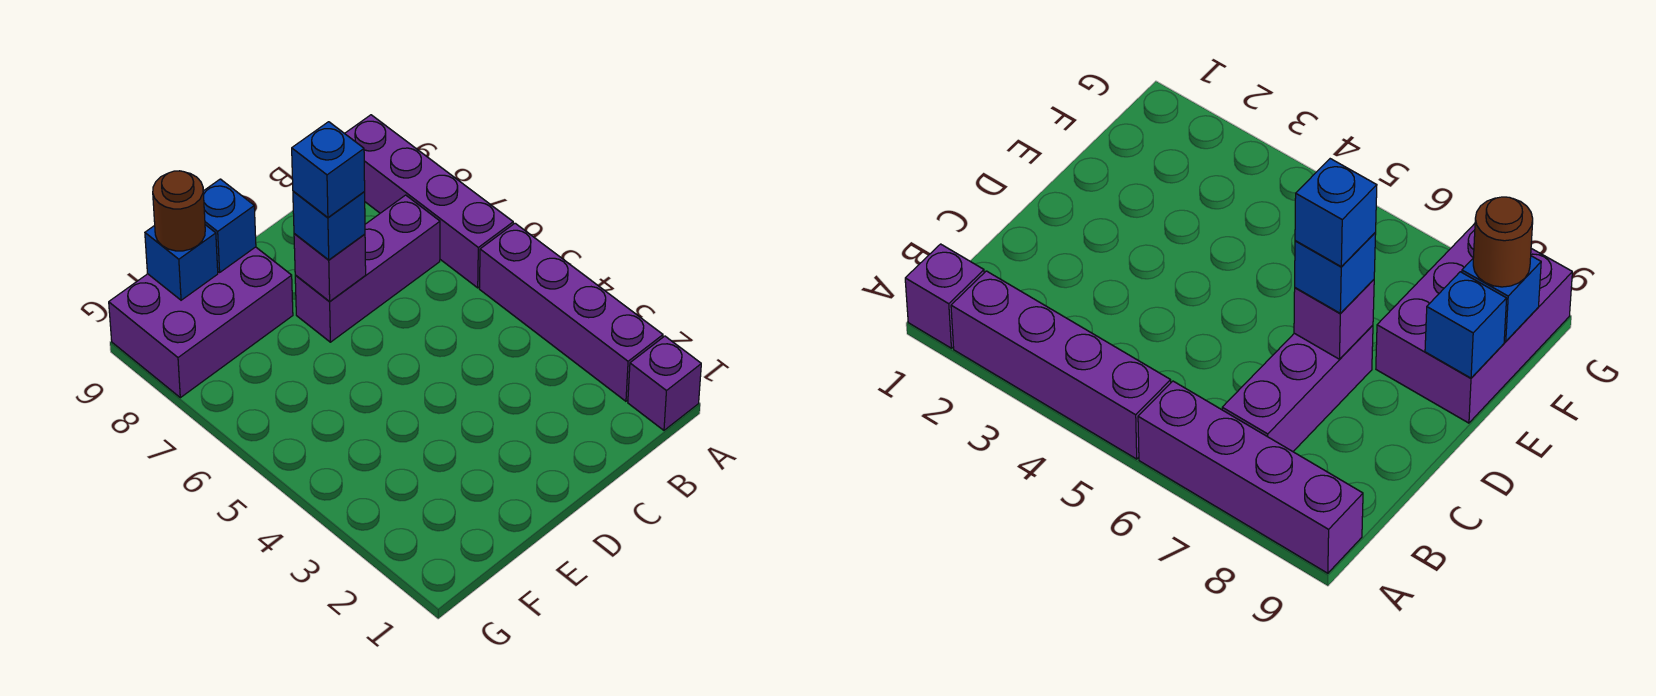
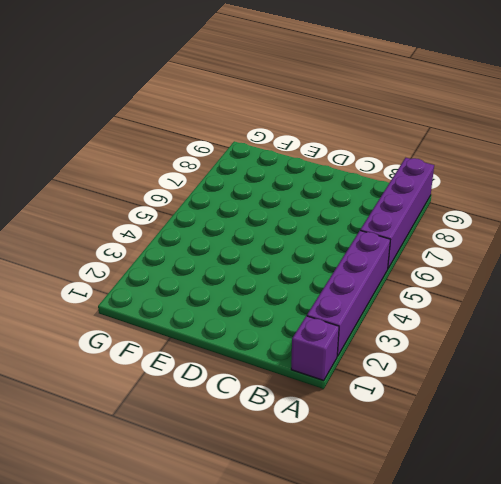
none -> purple brick B7:D7 level 1
none -> purple brick E8:G9 level 1

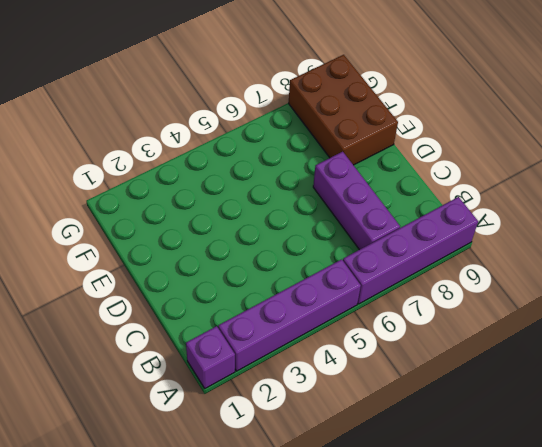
brown brick E8:G9 level 1 -> purple brick E8:G9 level 1
none -> purple brick D7 level 2
none -> blue brick E9 level 2

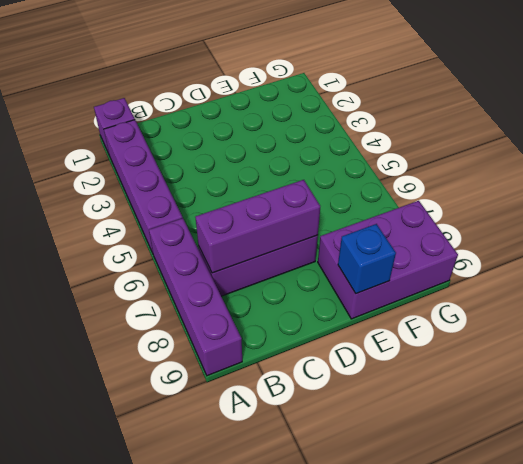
purple brick B7:D7 level 2 -> purple brick D7 level 2
none -> blue brick F9 level 2
none -> blue brick D7 level 3

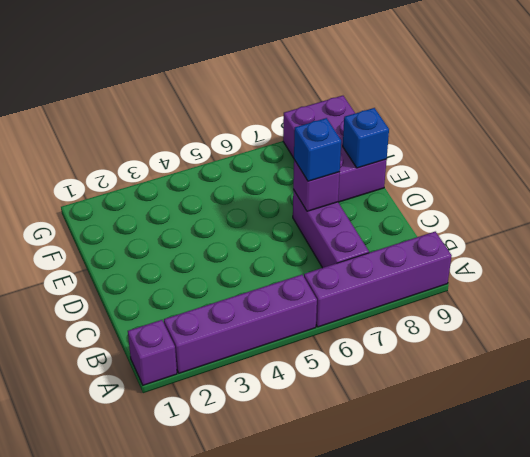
none -> blue brick F9 level 2
none -> brown round brick F9 level 3

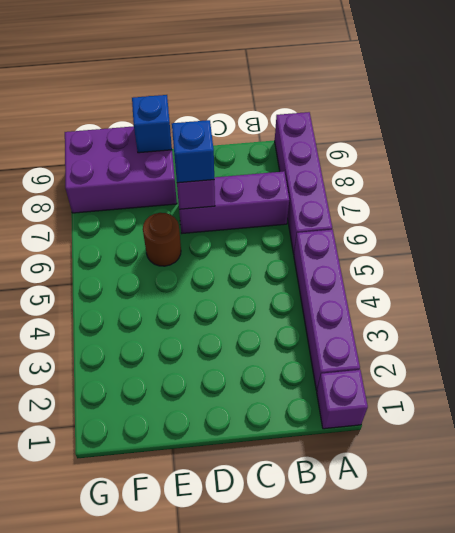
brown round brick E6 level 1 -> brown round brick F9 level 3
none -> blue brick F9 level 2
none -> blue brick D7 level 4

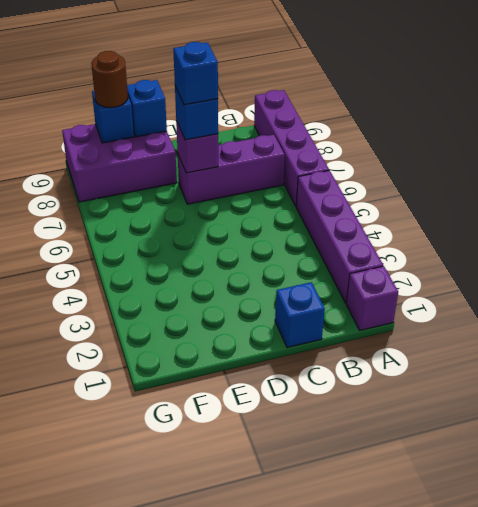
blue brick C1 level 1 -> none

